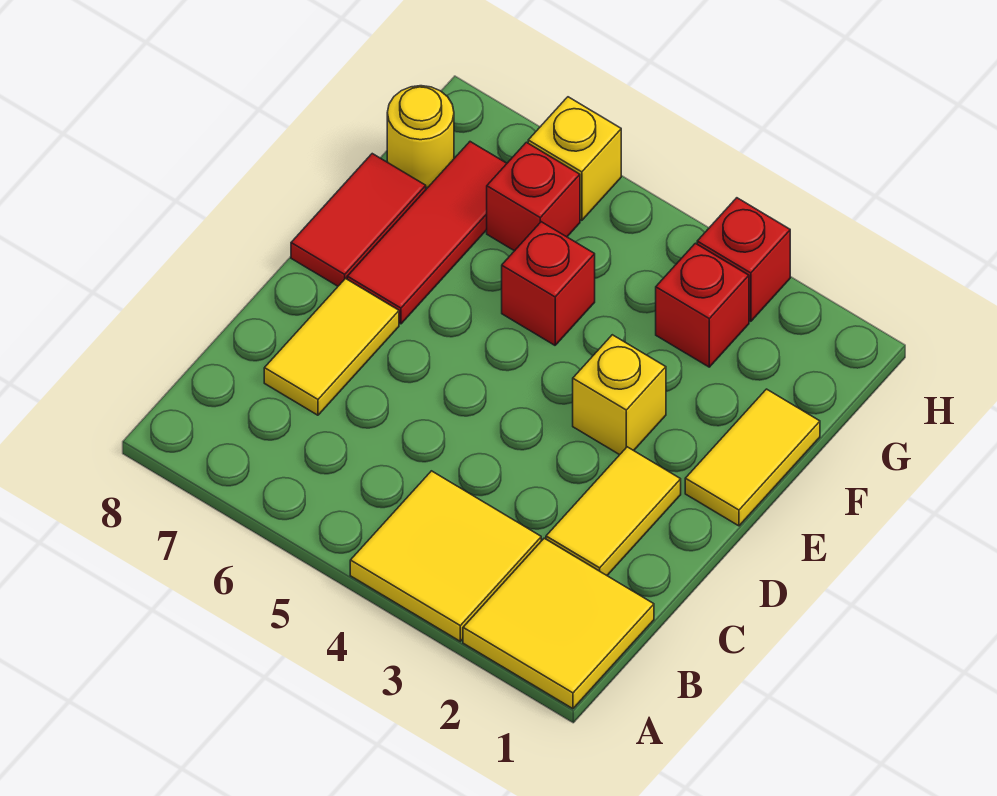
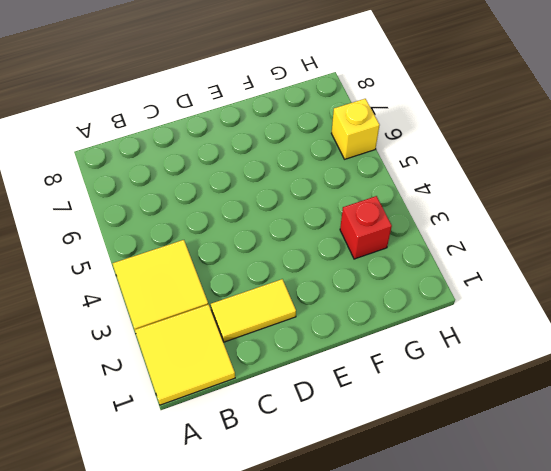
none -> yellow tile C7:D7 level 1
none -> yellow tile E1:F1 level 1
none -> yellow brick E3 level 1

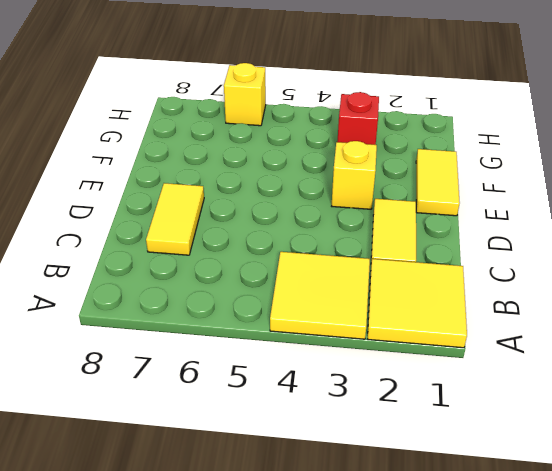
none -> red tile E7:G7 level 1
none -> red tile E8:F8 level 1
none -> red brick F5 level 1

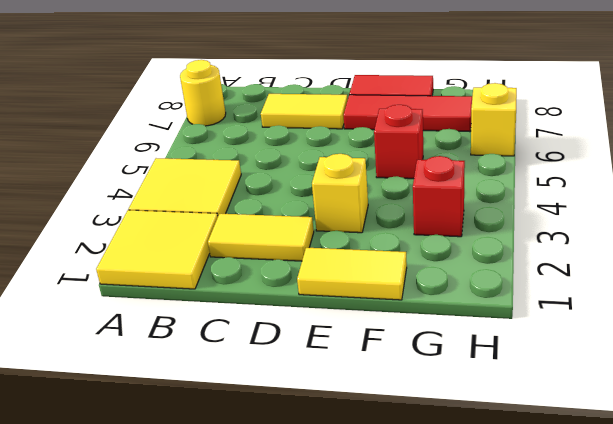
yellow round brick A7 level 1 -> yellow round brick G8 level 1
none -> red brick G6 level 1
none -> red brick H3 level 1

